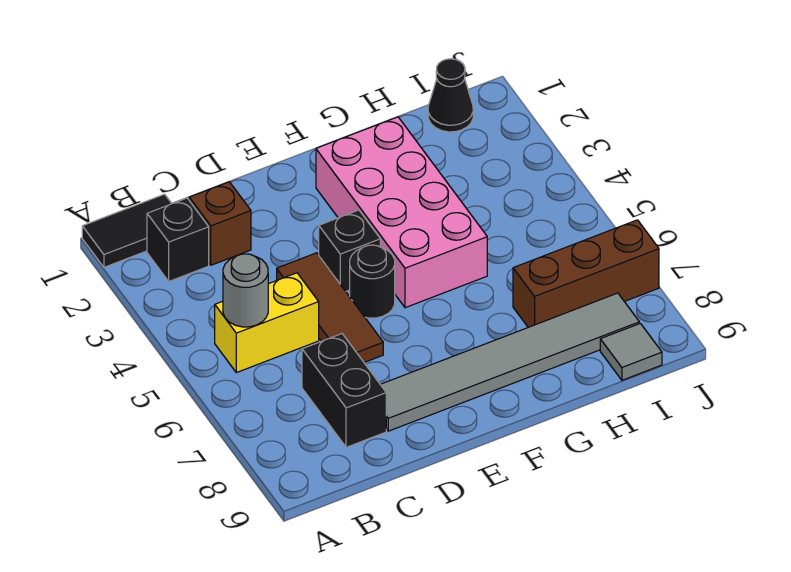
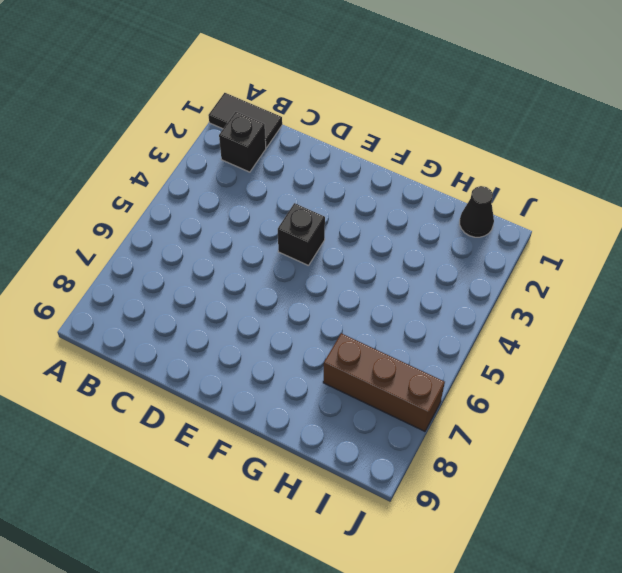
none -> yellow brick B5:C5 level 1
none -> brown brick C2 level 1
none -> black brick C7:C8 level 1

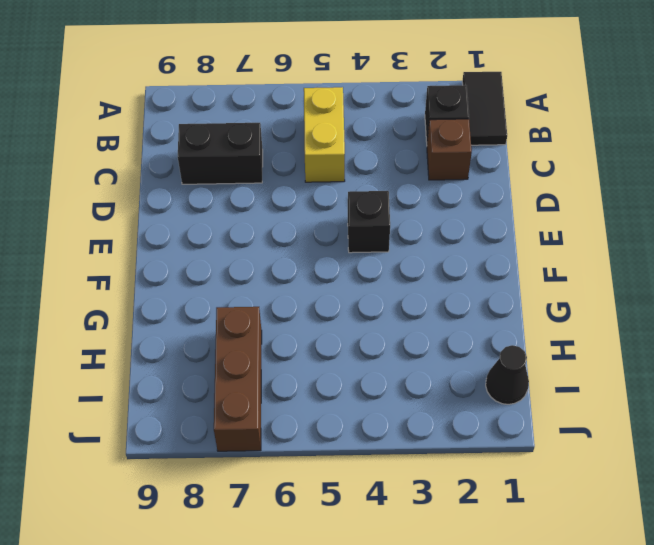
none -> brown tile D4:D6 level 1
none -> grey tile D8:I8 level 1
none -> black round brick E5 level 1

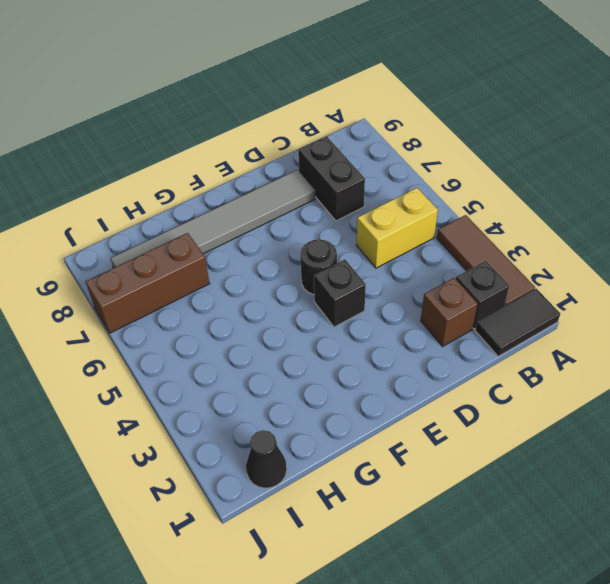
brown tile A2:A4 level 1 -> brown tile D4:D6 level 1
none -> pink brick F2:G5 level 1
none -> grey tile I9 level 1
none -> grey round brick B5 level 2

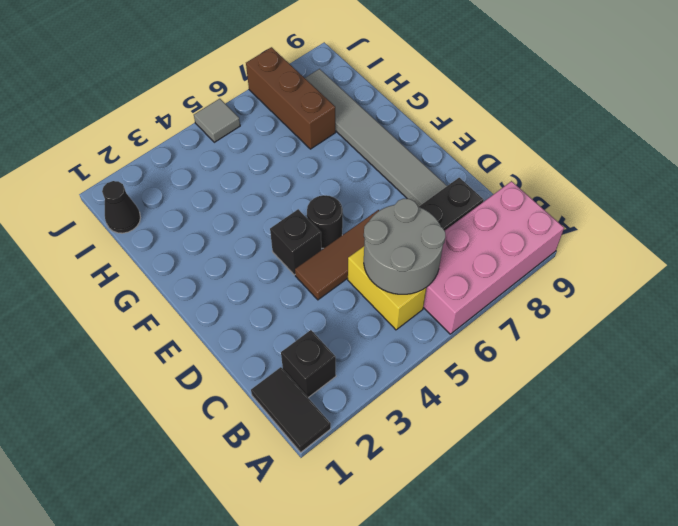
pink brick A6:B9 level 1 -> pink brick F2:G5 level 1
grey round brick B5:C6 level 2 -> grey round brick B5 level 2
grey tile J5 level 1 -> grey tile I9 level 1
none -> brown brick C2 level 1

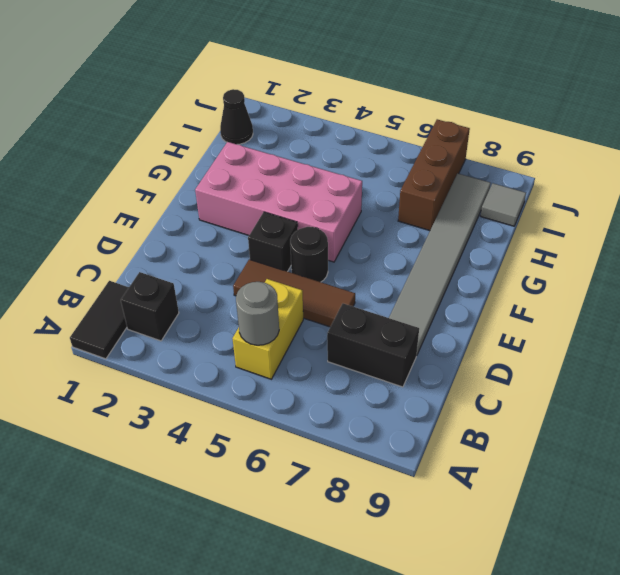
none -> brown brick C2 level 1

